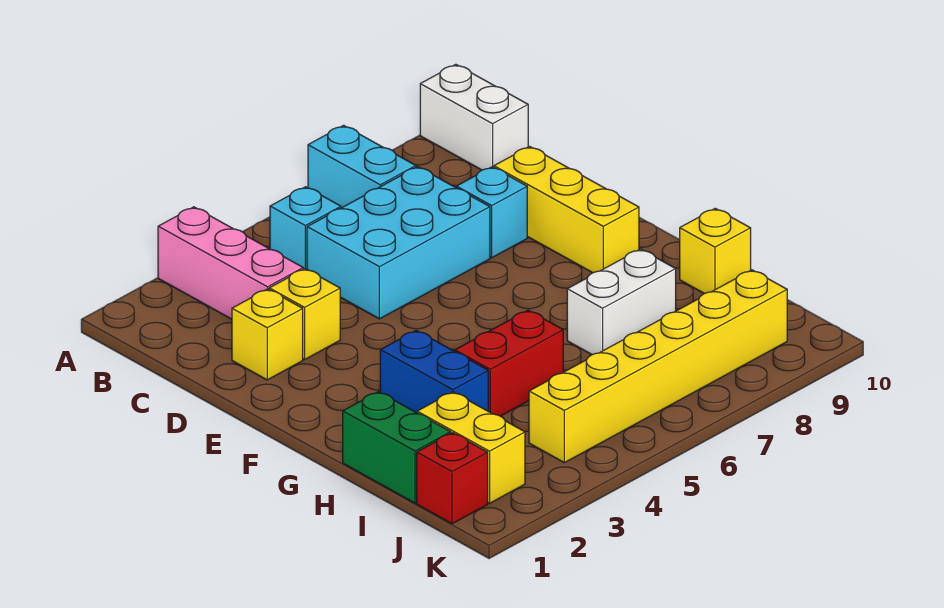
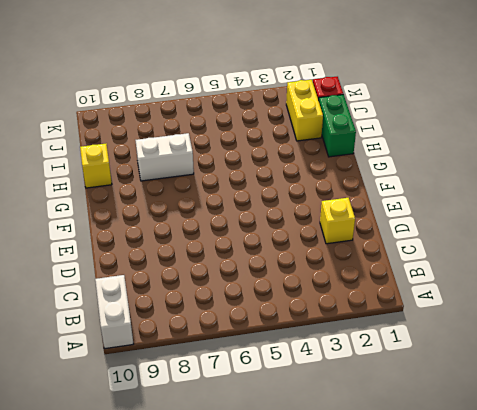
none -> pink brick A3:C3 level 1
none -> cyan brick A7:B7 level 1
none -> cyan brick B5 level 1

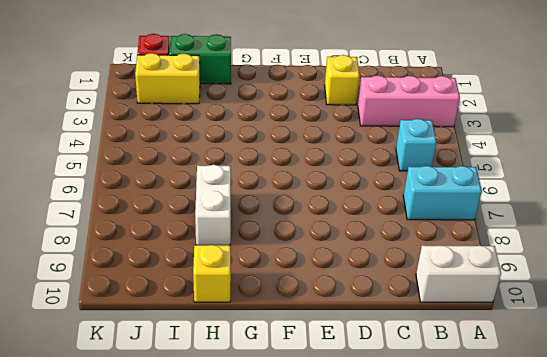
none -> cyan brick C5:D7 level 1
none -> yellow brick D3 level 1
none -> cyan brick D8 level 1

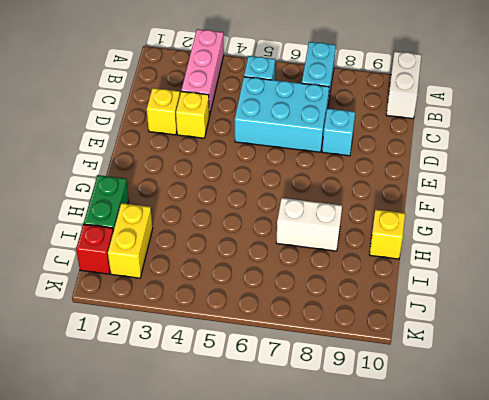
none -> yellow brick D9:F9 level 1
none -> blue brick G3:H3 level 1
none -> red brick H4:H5 level 1

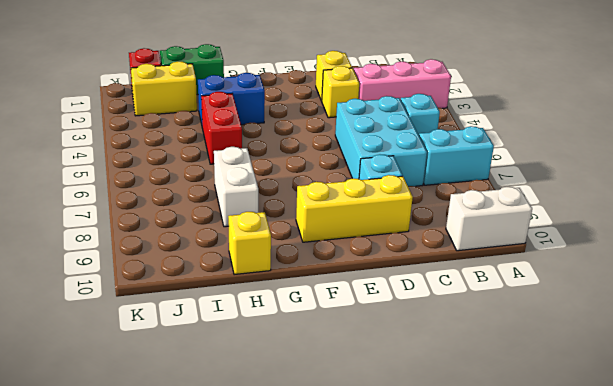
none -> yellow brick J4:J9 level 1

